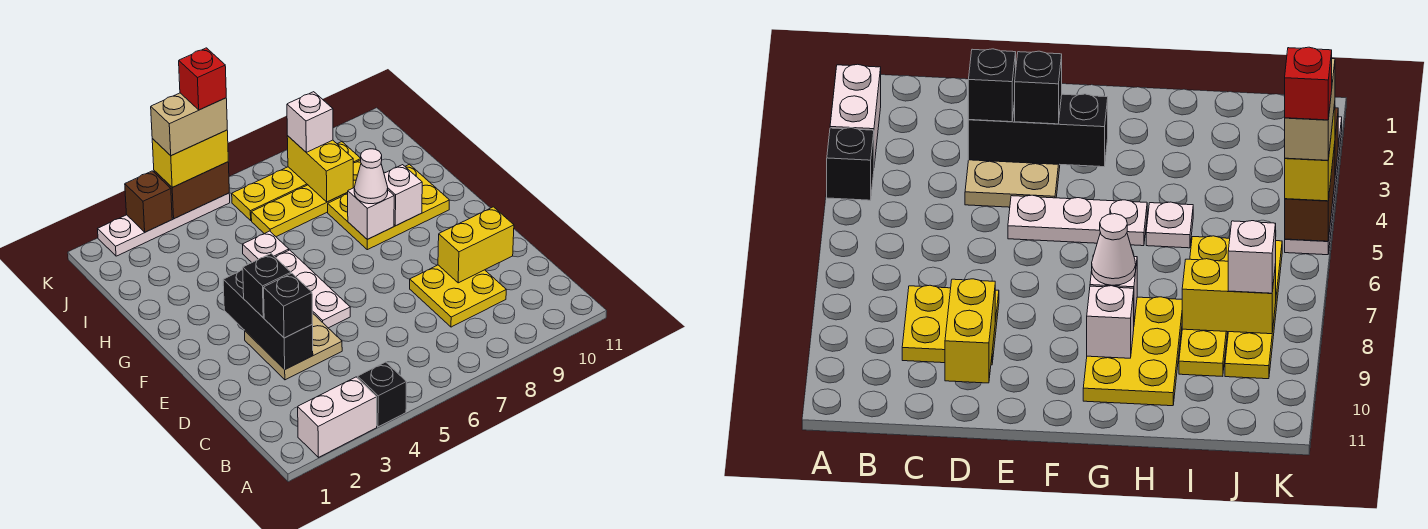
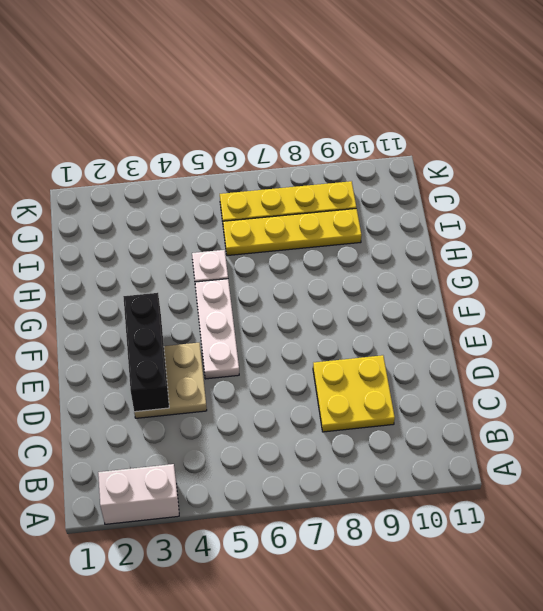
none -> black brick A4 level 1
none -> yellow plate G8:H10 level 1
none -> white plate K2:K5 level 1

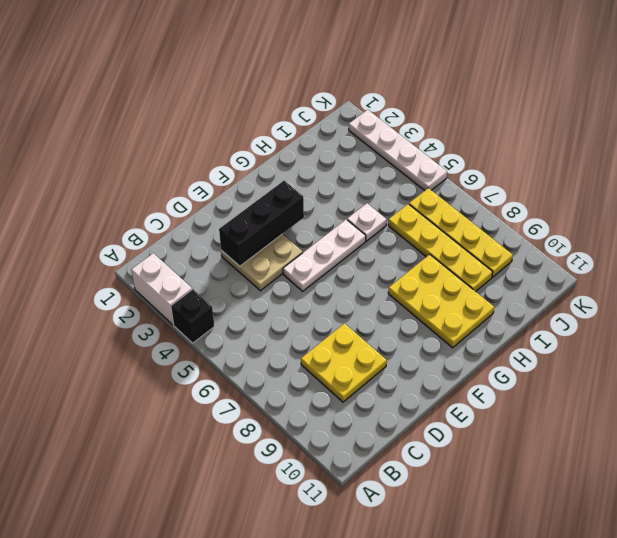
none -> yellow brick D9:D10 level 2
none -> white brick G8 level 2
none -> white brick G9 level 2

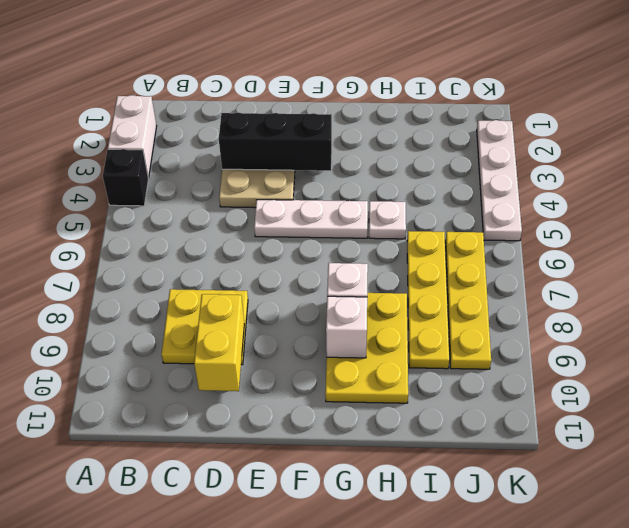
none -> yellow brick I8:J8 level 2
none -> brown brick K3 level 2
none -> brown brick K4:K5 level 2

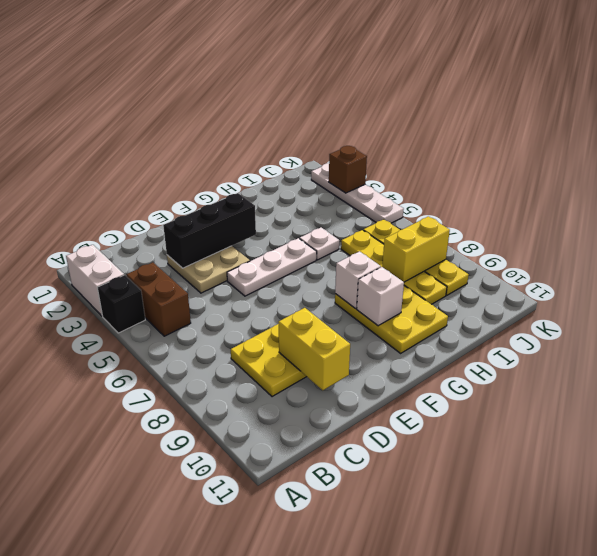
brown brick B4:B5 level 1 -> brown brick K4:K5 level 2
none -> black brick D3 level 3
none -> black brick E3 level 3
none -> white cone G8 level 3

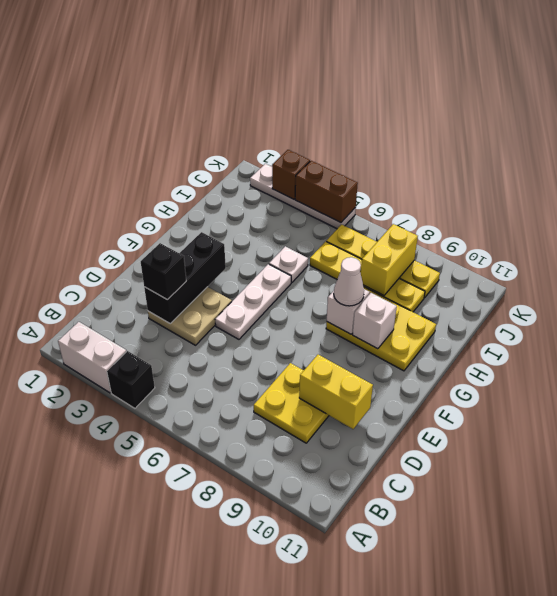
none -> black brick E3 level 3
none -> white brick J8 level 3
none -> yellow brick K4:K5 level 3

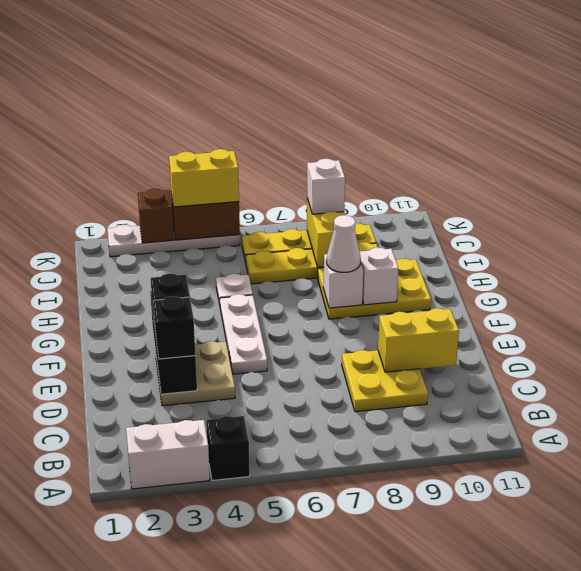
none -> tan brick K4:K5 level 4
none -> red brick K5 level 5

